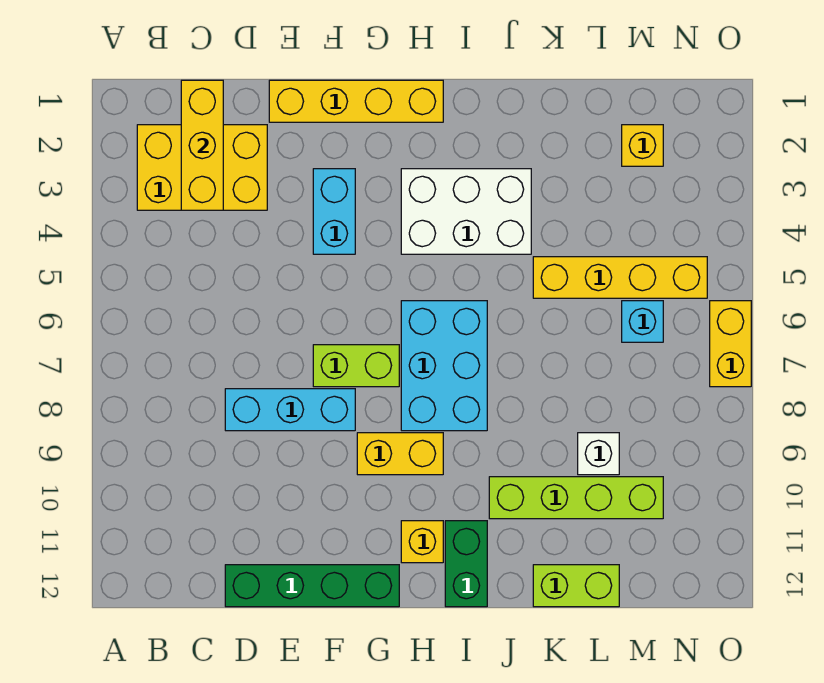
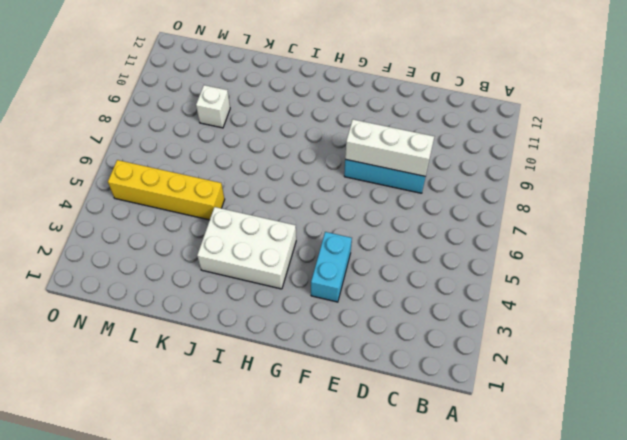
white brick D8:F8 level 2 -> none
none -> yellow brick B2:D3 level 1
none -> green brick D12:G12 level 1
none -> yellow brick E1:H1 level 1

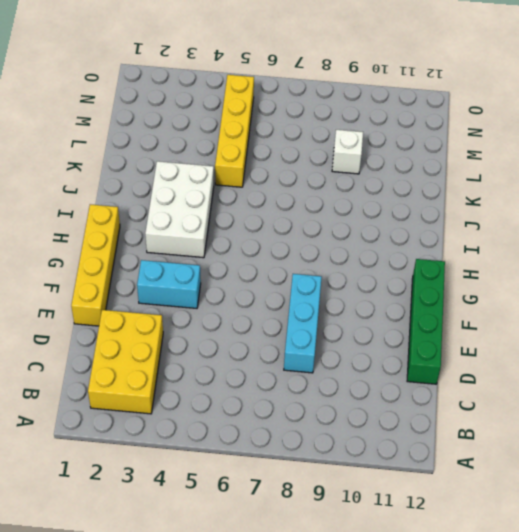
none -> lime brick F7:G7 level 1
none -> yellow brick G9:H9 level 1
none -> cyan brick H6:I8 level 1

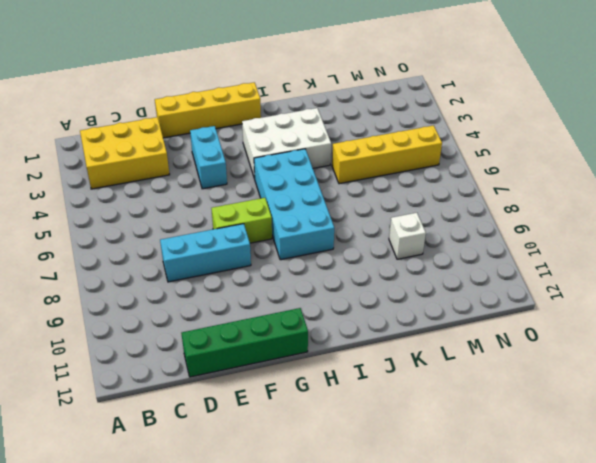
cyan brick H5:I8 level 1 -> cyan brick H6:I8 level 1
none -> yellow brick G9:H9 level 1
none -> yellow brick H11 level 1
none -> green brick I11:I12 level 1

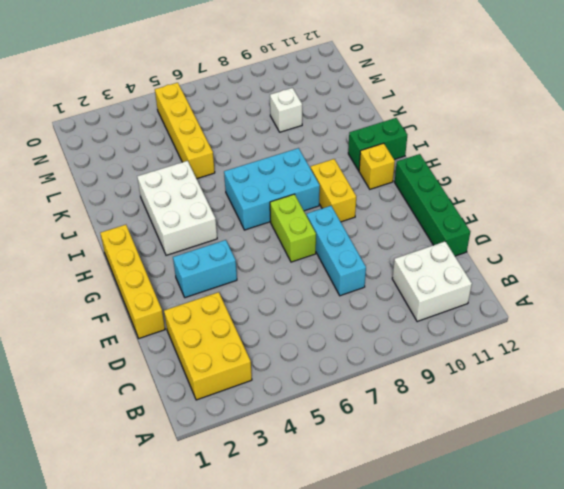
white brick B10:C11 level 1 -> none
none -> lime brick J10:M10 level 1
none -> lime brick K12:L12 level 1
none -> yellow brick M2 level 1

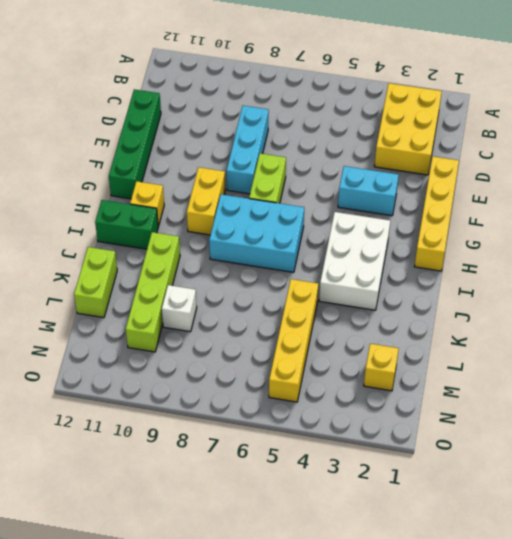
none -> cyan brick M6 level 1
none -> yellow brick O6:O7 level 1
none -> yellow brick C1:C3 level 2

